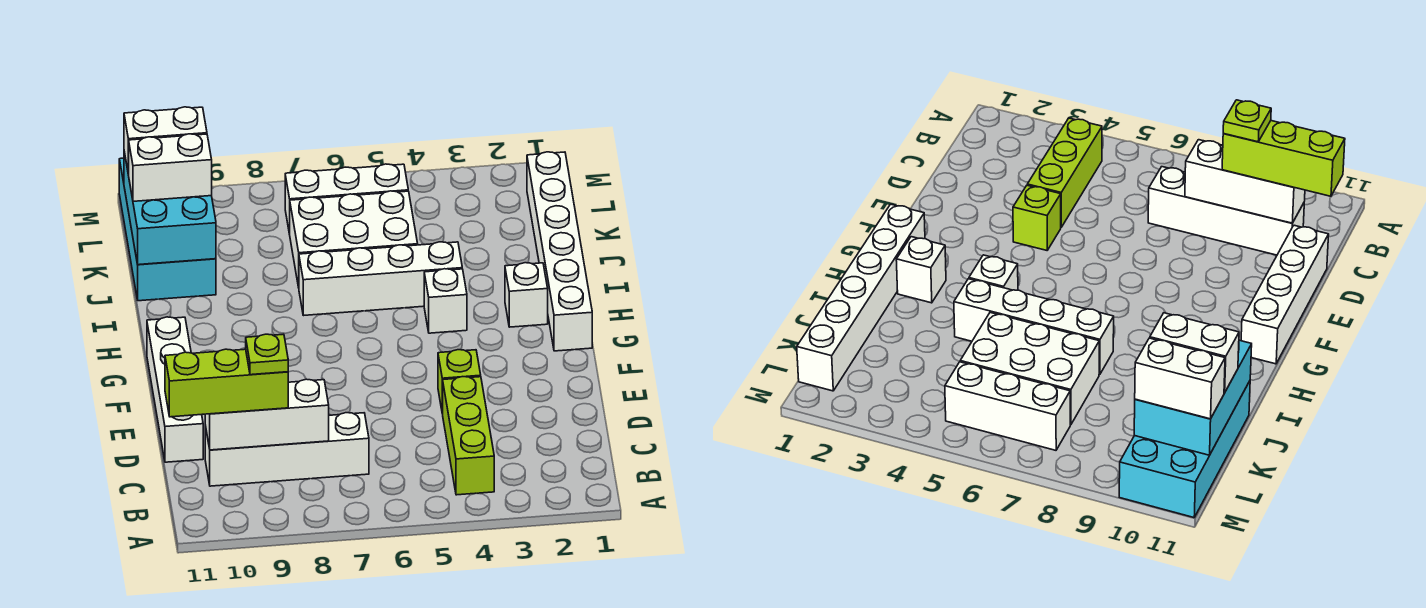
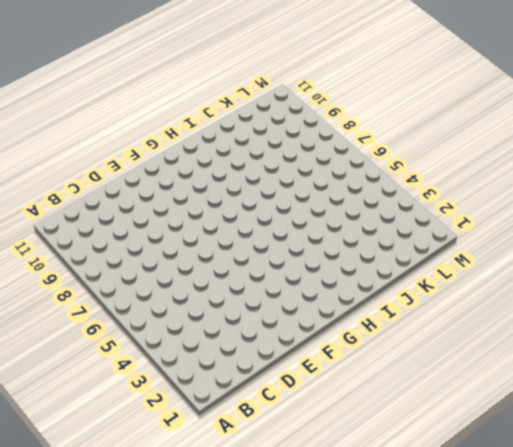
none -> lime brick B4:D4 level 1
none -> white brick C7:C10 level 1
none -> white brick D11:G11 level 1

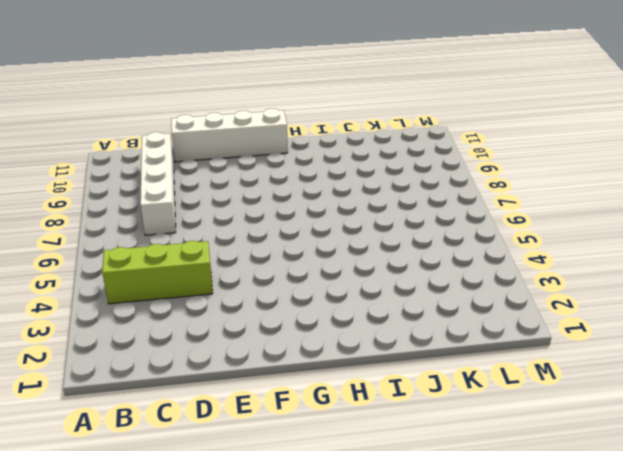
none -> lime brick E4 level 1
none -> white brick G1:L1 level 1
none -> white brick H2 level 1

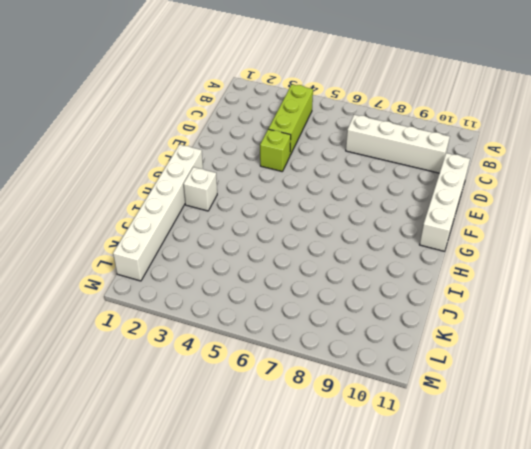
none -> white brick H4 level 1
none -> white brick I4:I7 level 1
none -> white brick J5:K7 level 1

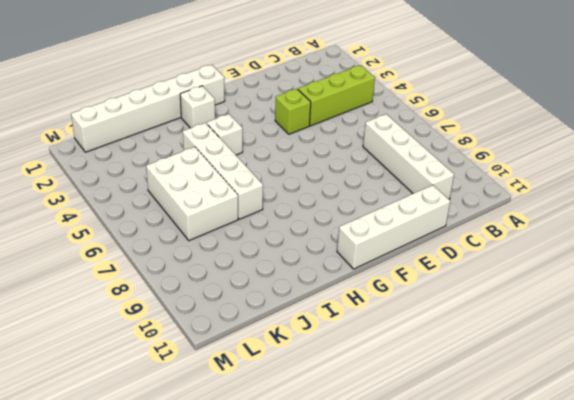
none -> cyan brick J10:M11 level 1
none -> white brick L5:L7 level 1
none -> white brick C8:C10 level 2

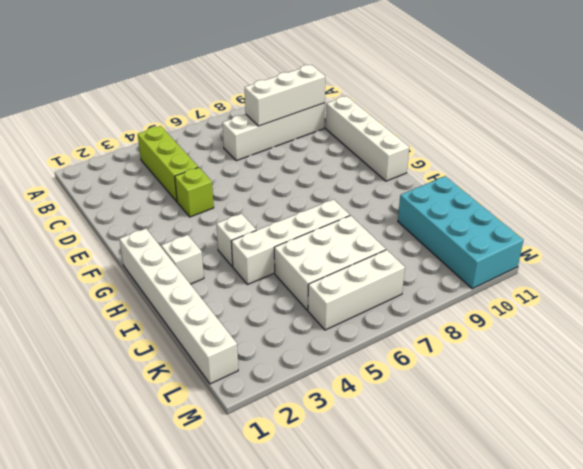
none -> cyan brick J10:L11 level 2
none -> lime brick C9:C11 level 3
none -> white brick K10:K11 level 3

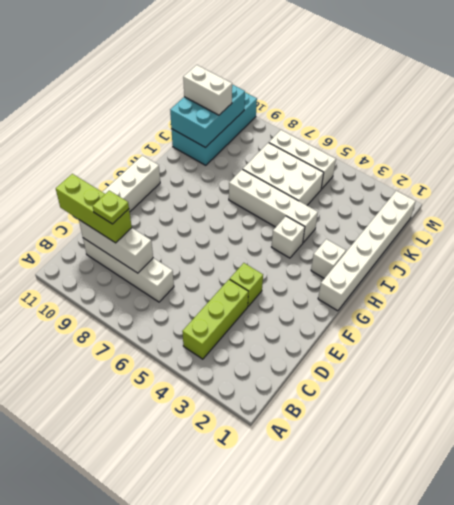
none -> white brick L10:L11 level 3

